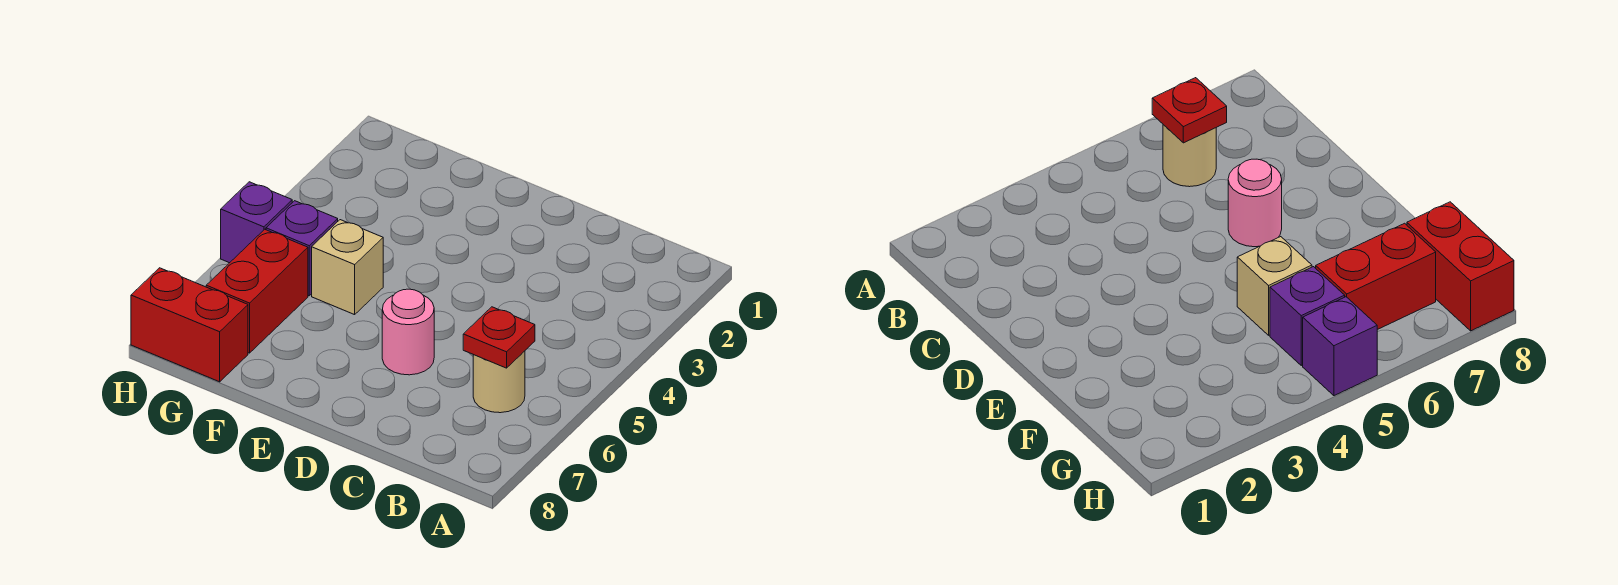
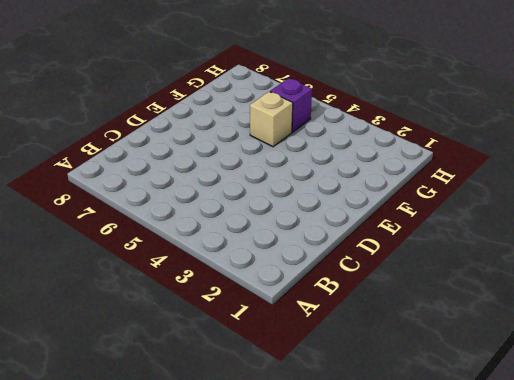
none -> tan round brick B6 level 1
none -> pink round brick D6 level 1

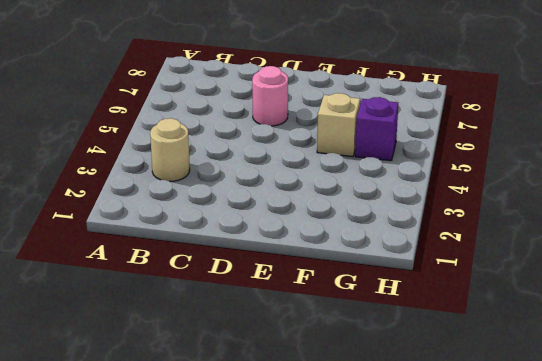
tan round brick B3 level 1 -> tan round brick B6 level 1
none -> red brick G6:G7 level 1
none -> red brick G8:H8 level 1

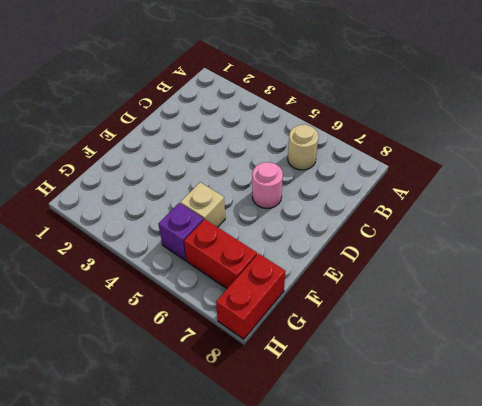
none -> purple brick H5 level 1
none -> red plate B6 level 2

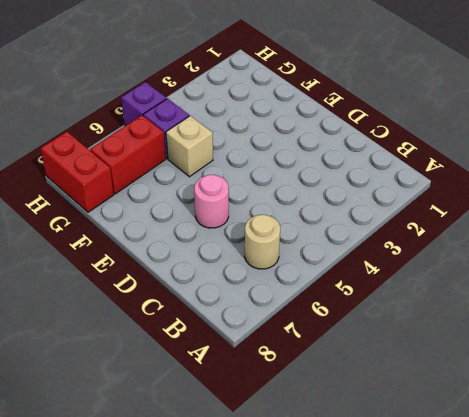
none -> red plate B6 level 2

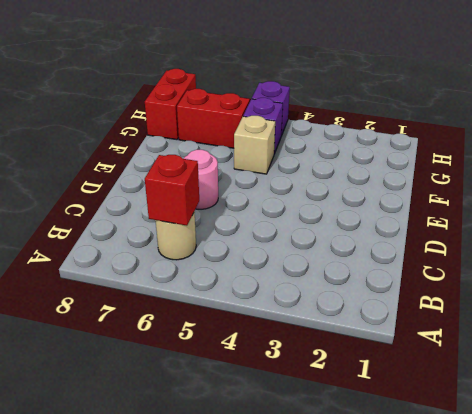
red brick B6 level 2 -> red plate B6 level 2

